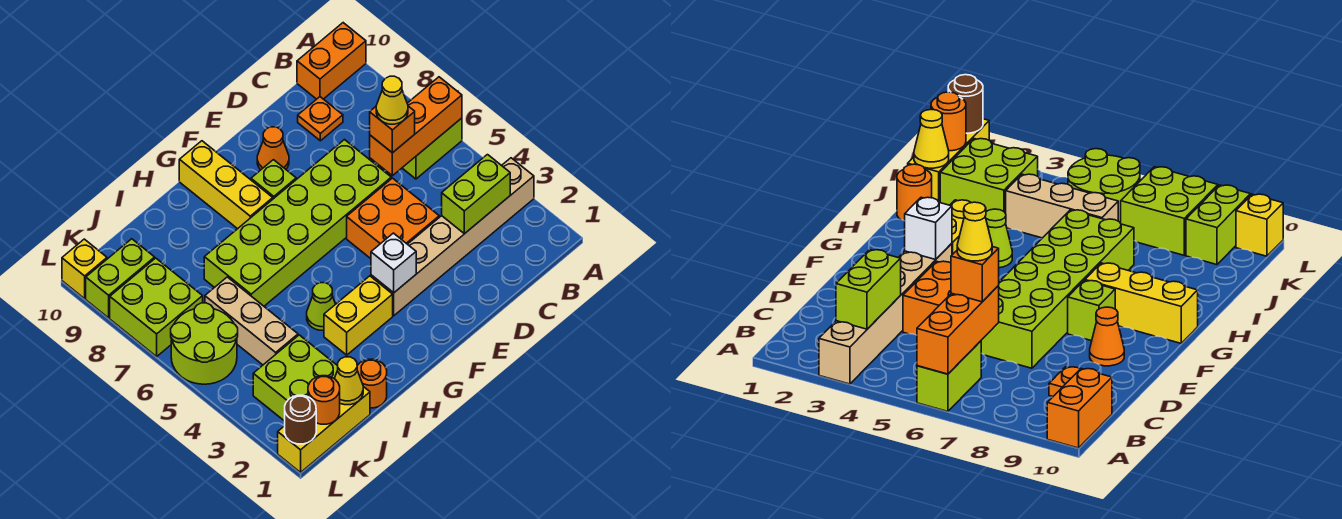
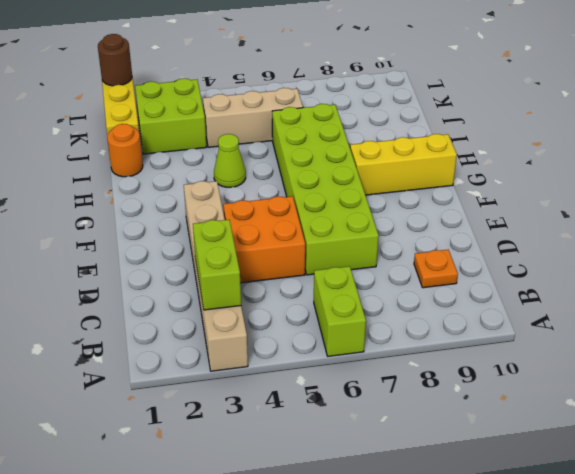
none -> orange brick A10:B10 level 1
none -> orange cone E9 level 1
none -> lime brick F8 level 1

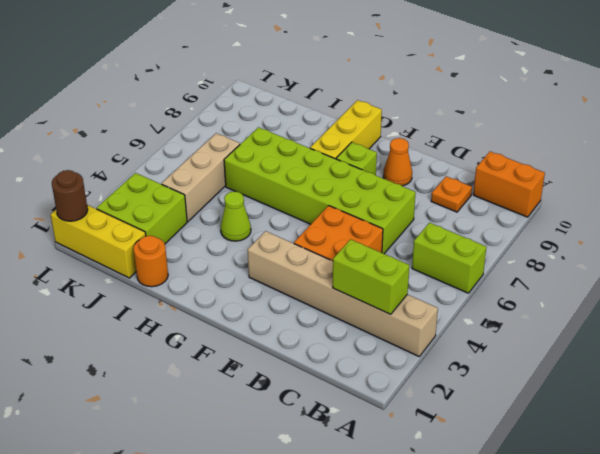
none -> yellow brick G3:H3 level 1
none -> lime round brick K5:L6 level 1
none -> lime brick K7:L8 level 1

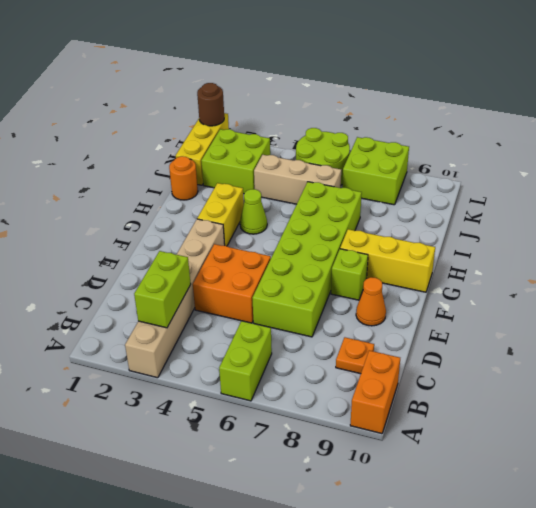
none -> lime brick K9:L9 level 1
none -> yellow brick L10 level 1
none -> orange brick A6:C6 level 2

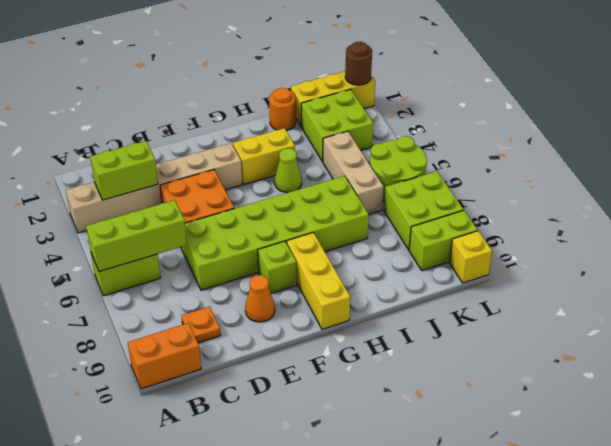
lime brick A6:C6 level 2 -> orange brick A6:C6 level 2
none -> white brick F3 level 2
none -> yellow cone J1 level 2
none -> orange round brick K1 level 2

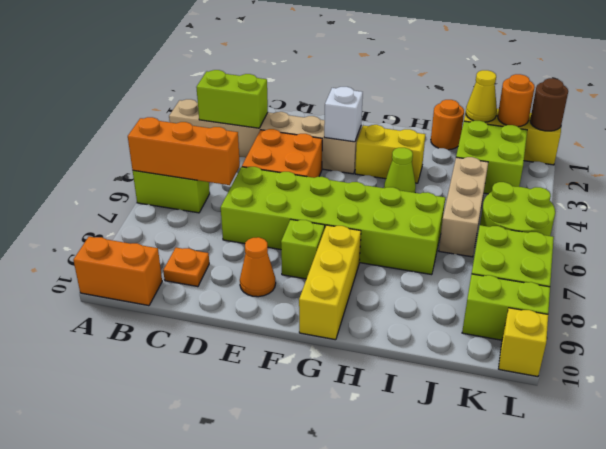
none -> orange brick C6 level 3
none -> yellow cone C6 level 4

